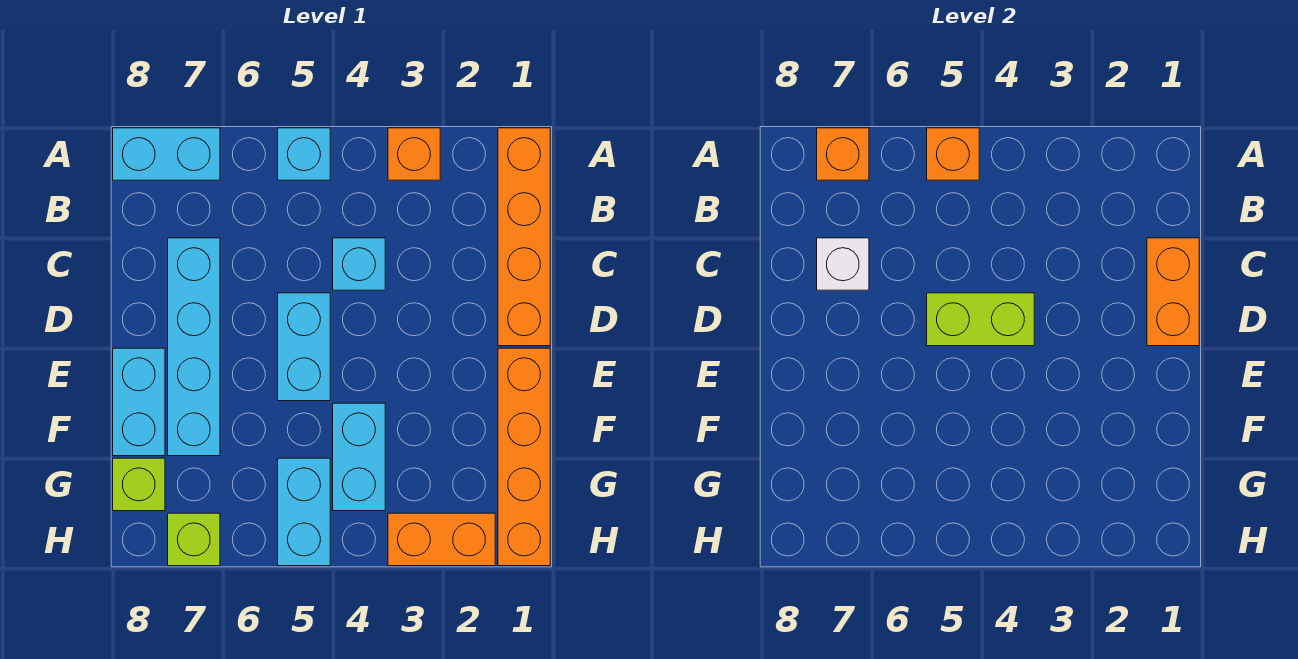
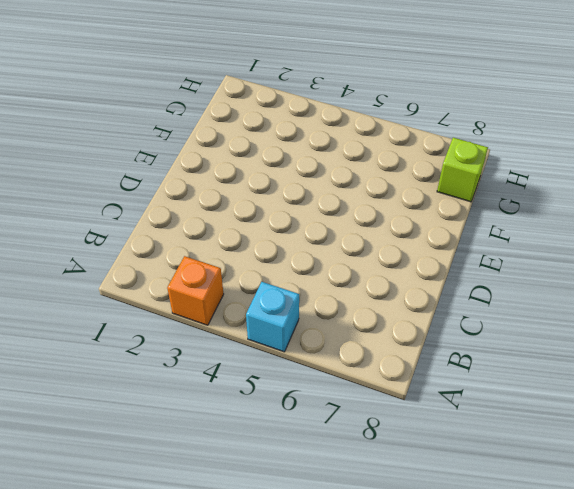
none -> orange brick A1:D1 level 1
none -> cyan brick A7:A8 level 1
none -> cyan brick C4 level 1

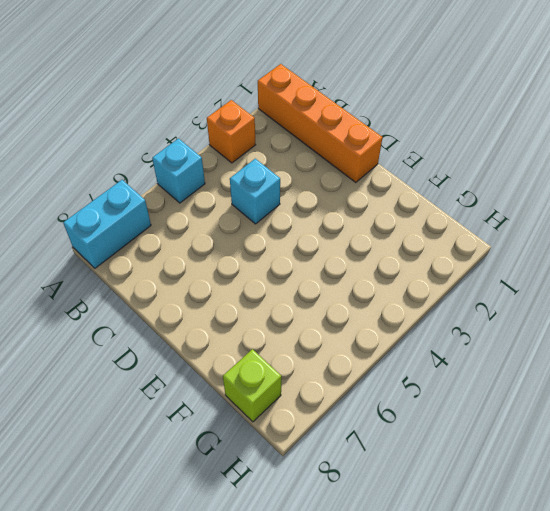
none -> cyan brick C7:F7 level 1
none -> cyan brick D5:E5 level 1
none -> orange brick E1:H1 level 1

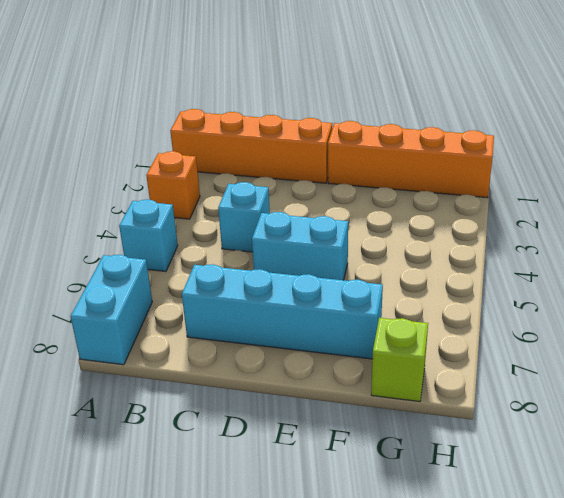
none -> cyan brick E8:F8 level 1
none -> cyan brick F4:G4 level 1
none -> cyan brick G5:H5 level 1

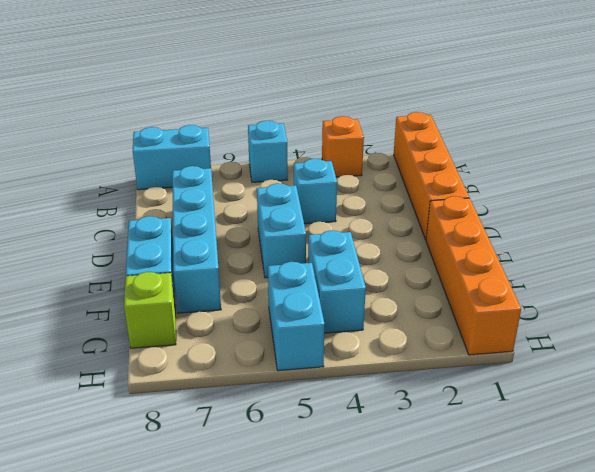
none -> orange brick H2:H3 level 1
none -> lime brick H7 level 1
none -> orange brick A5 level 2

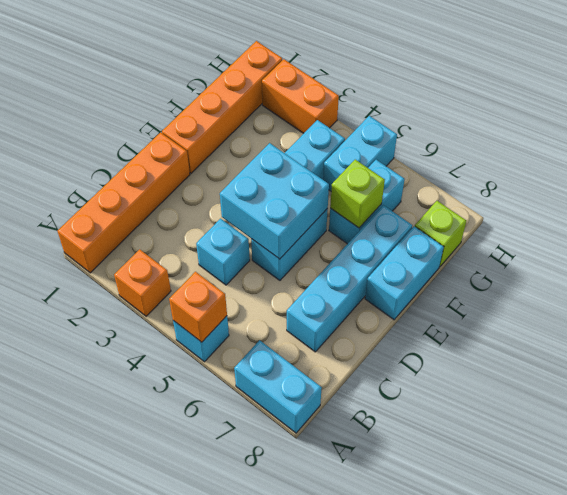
cyan brick D4:E5 level 2 -> lime brick D4:D5 level 2
cyan brick F6:G6 level 1 -> none
lime brick F6 level 2 -> lime brick H7 level 1
none -> orange brick A7 level 2
none -> orange brick C1:D1 level 2
none -> white brick C7 level 2

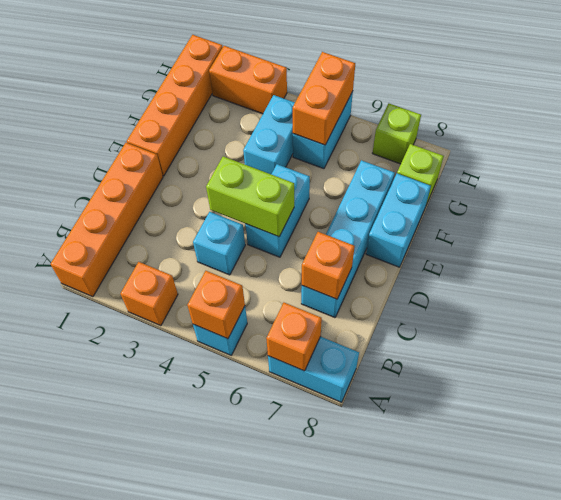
orange brick C7 level 2 -> white brick C7 level 2
orange brick G5:H5 level 2 -> orange brick C1:D1 level 2

